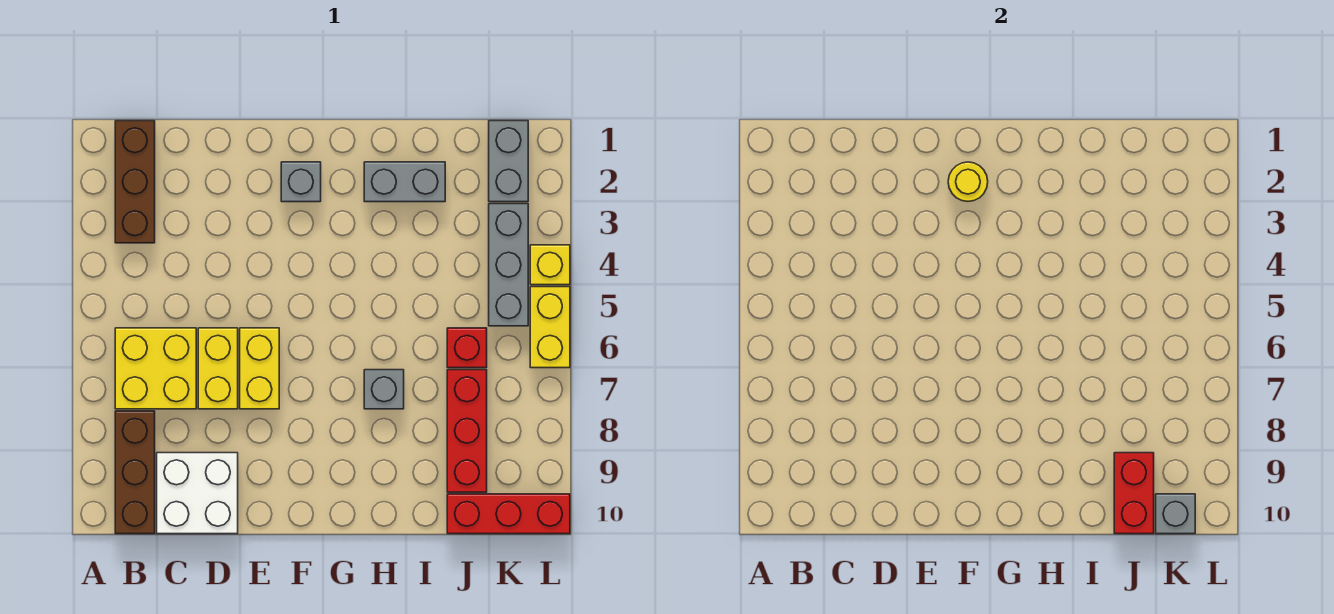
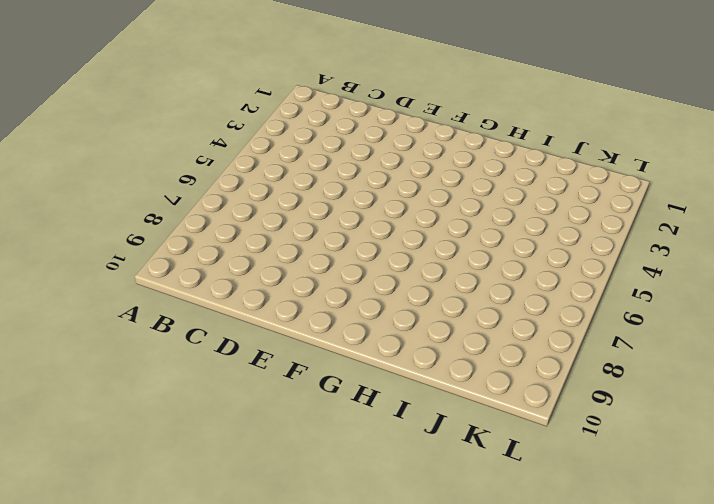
none -> brown brick B1:B3 level 1
none -> yellow brick B6:C7 level 1
none -> brown brick B8:B10 level 1

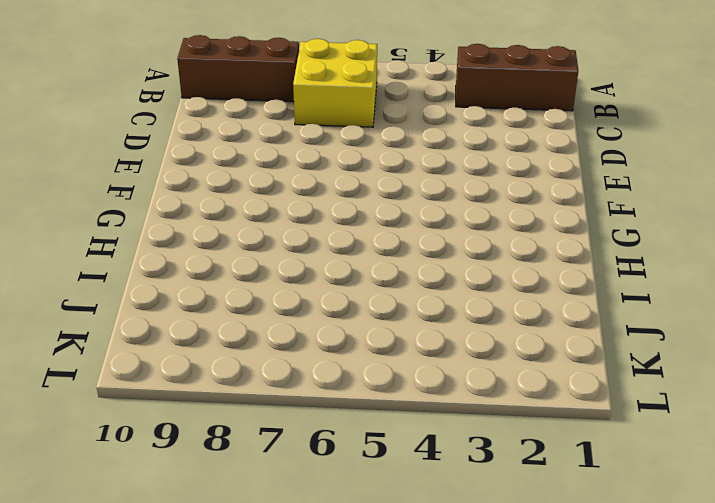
none -> white brick C9:D10 level 1
none -> yellow brick D6:D7 level 1
none -> yellow brick E6:E7 level 1

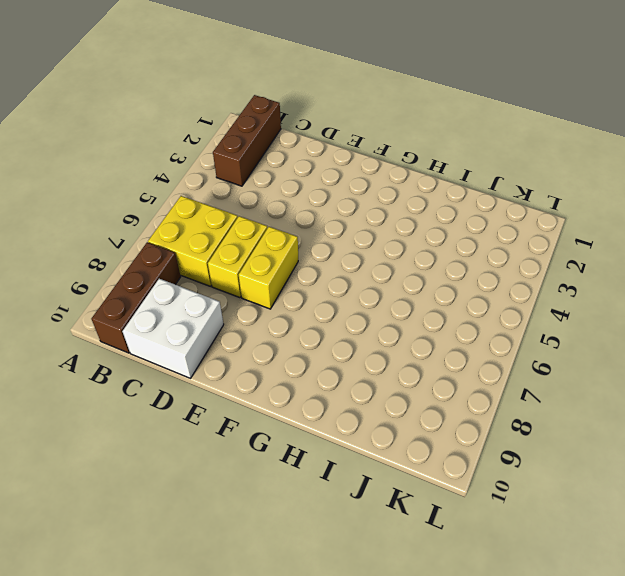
none -> grey brick F2 level 1
none -> grey brick H2:I2 level 1
none -> grey brick H7 level 1

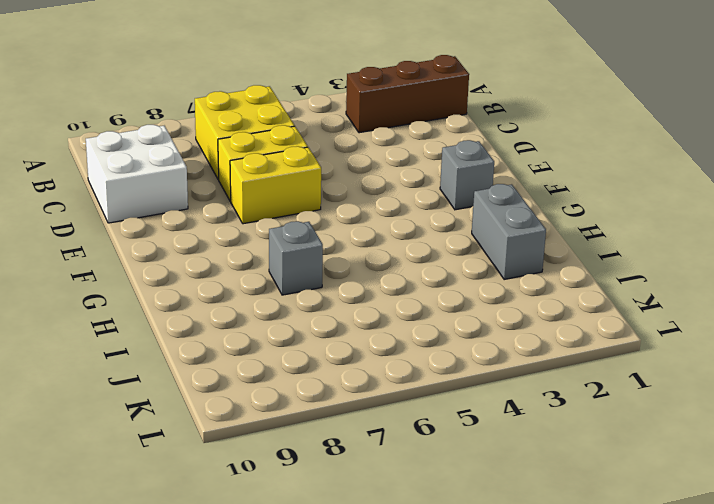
none -> brown brick B8:B10 level 1
none -> red brick J6 level 1
none -> red brick J7:J9 level 1

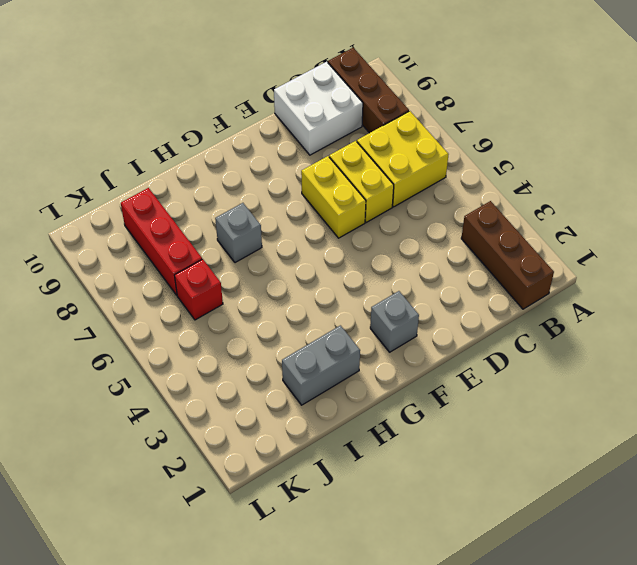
none -> red brick J10:L10 level 1
none -> grey brick K1:K2 level 1
none -> grey brick K3:K5 level 1

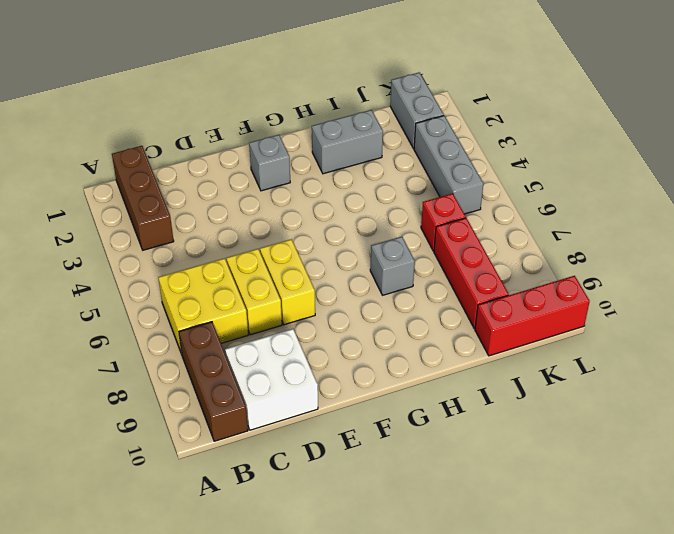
none -> yellow brick L4 level 1
none -> yellow brick L5:L6 level 1
none -> yellow round brick F2 level 2

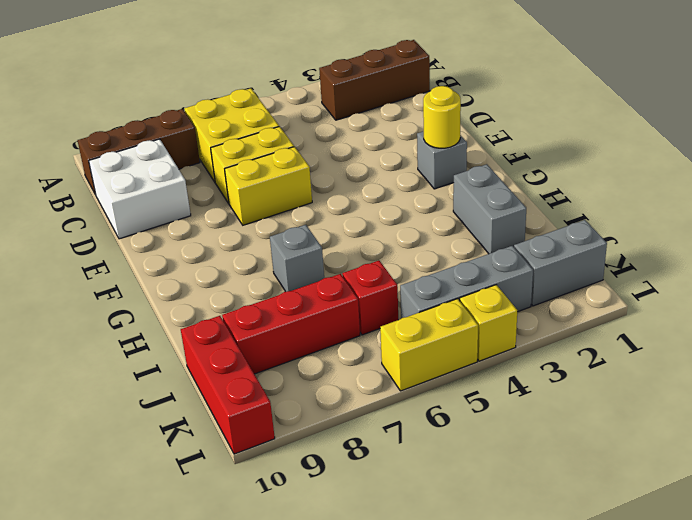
none -> red brick J9:J10 level 2
none -> grey brick K10 level 2

